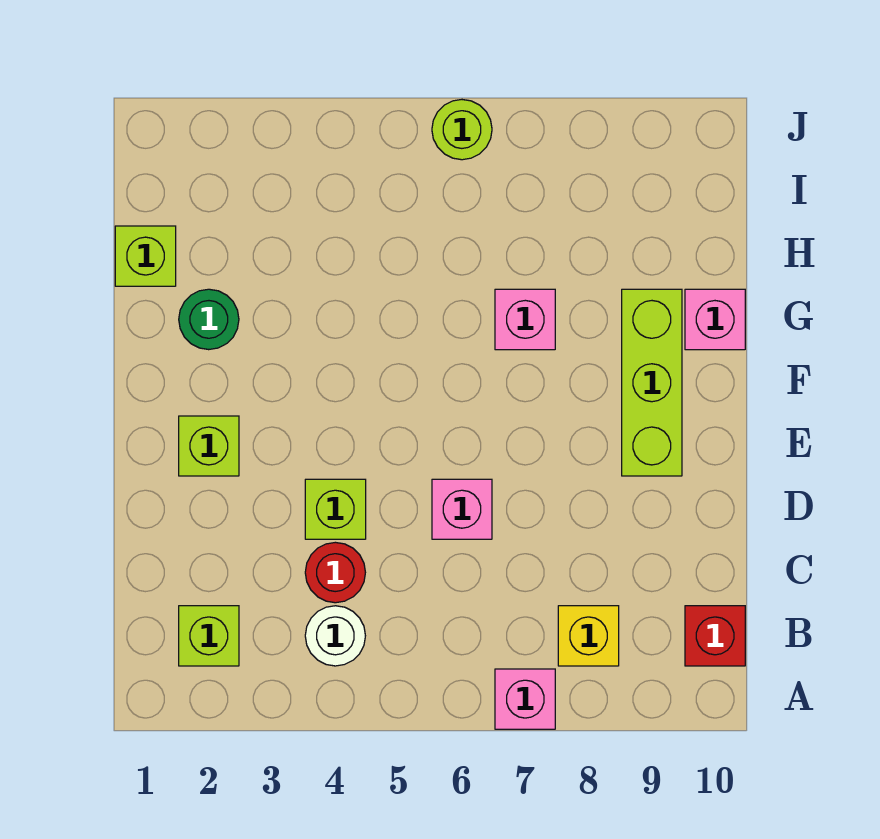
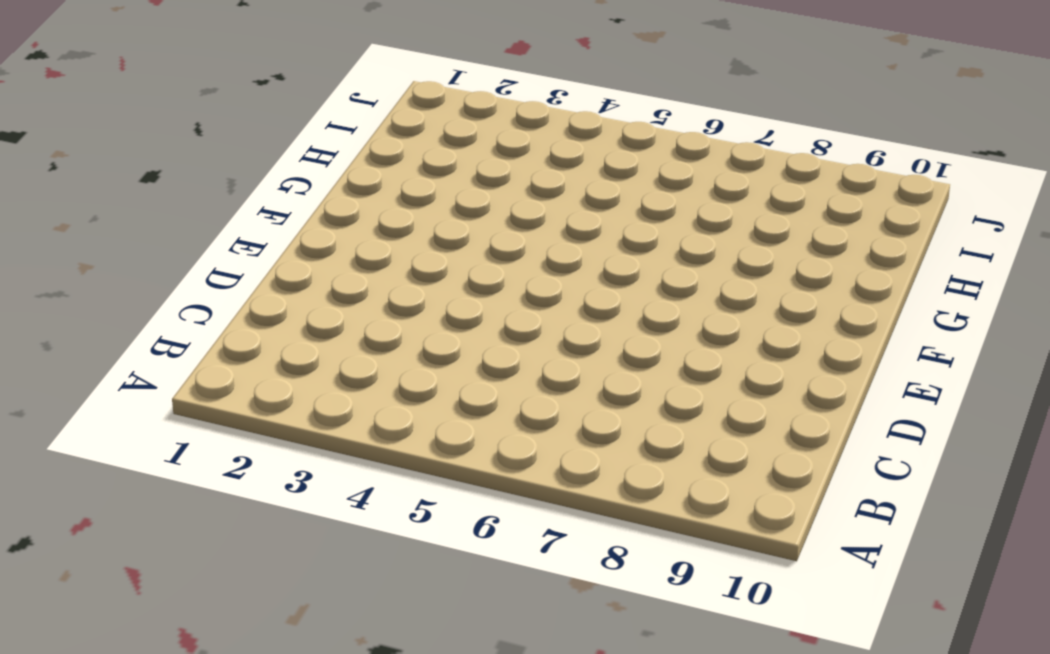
none -> pink brick A7 level 1
none -> lime brick B2 level 1
none -> white round brick B4 level 1

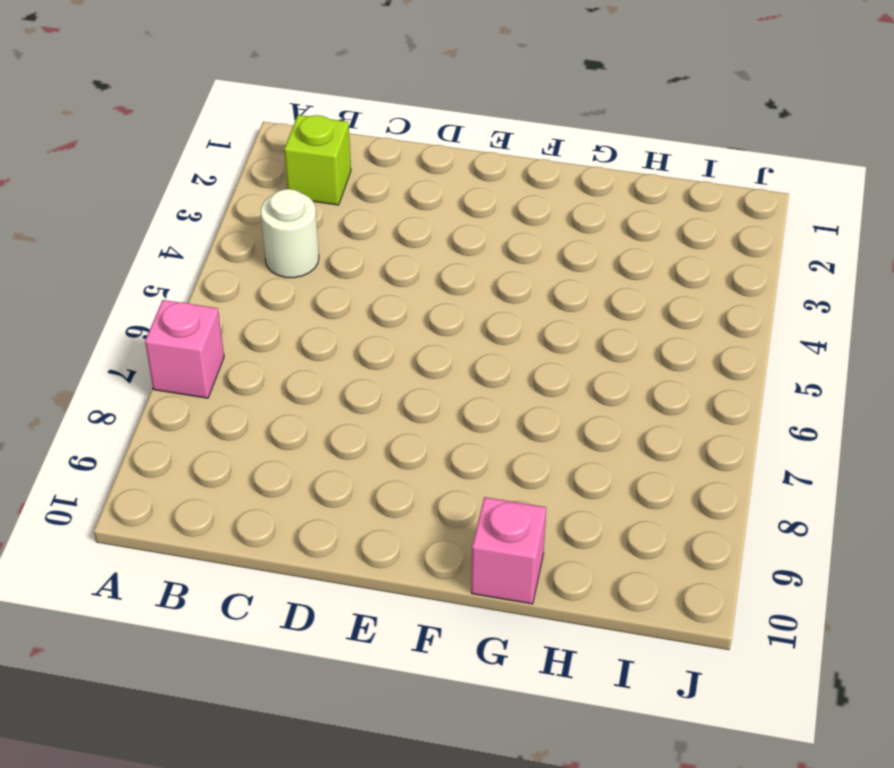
none -> yellow brick B8 level 1
none -> red brick B10 level 1
none -> red round brick C4 level 1

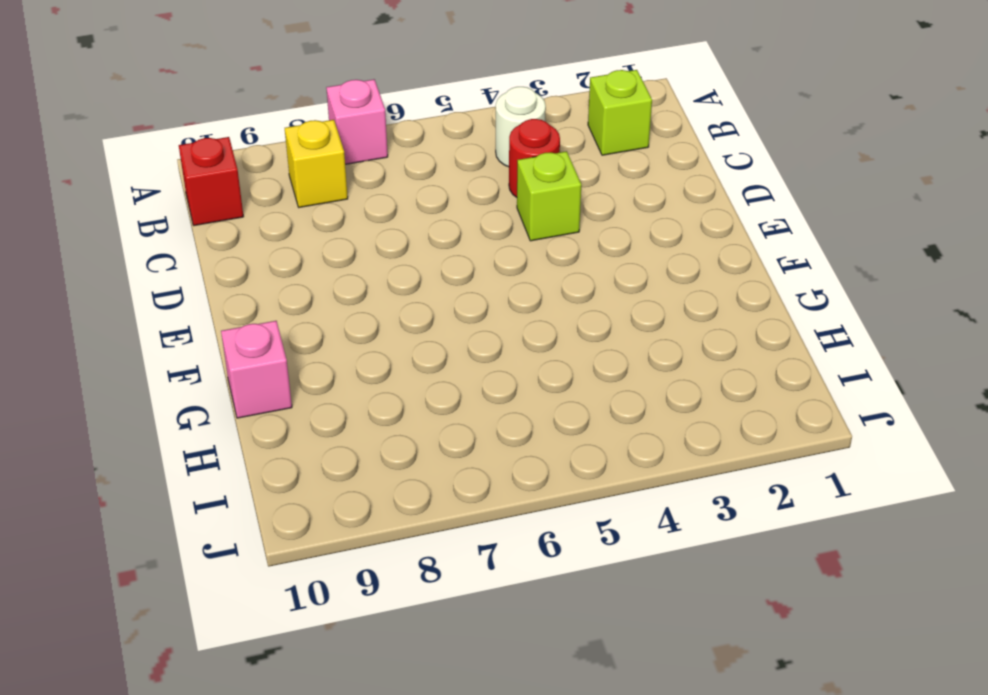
none -> pink brick D6 level 1
none -> lime brick E2 level 1
none -> lime brick E9:G9 level 1

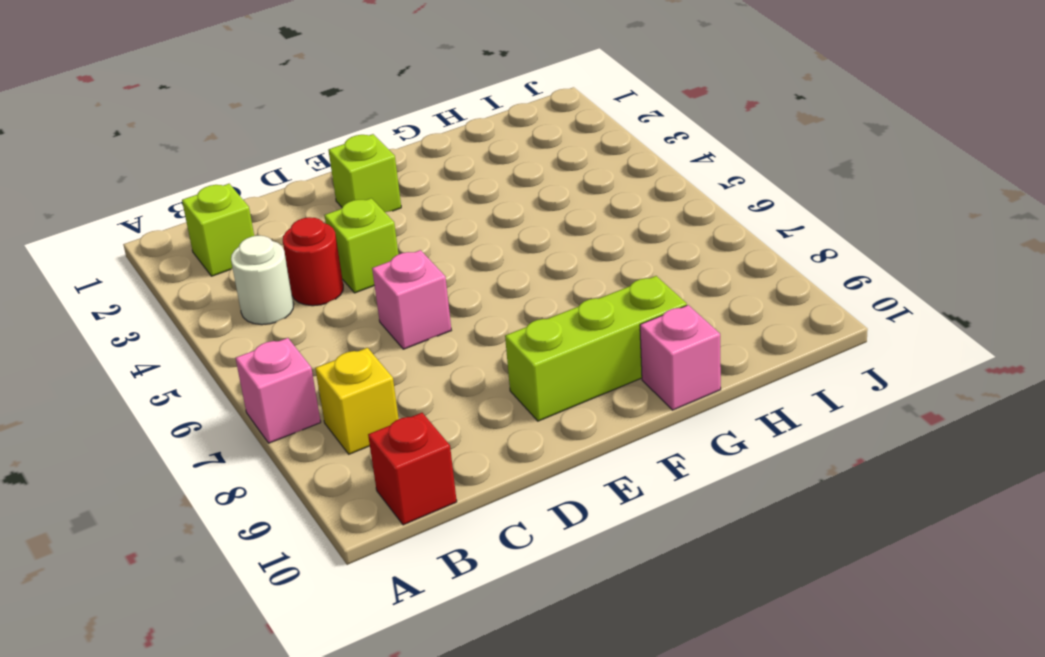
none -> green round brick G2 level 1
none -> pink brick G7 level 1
none -> lime brick H1 level 1

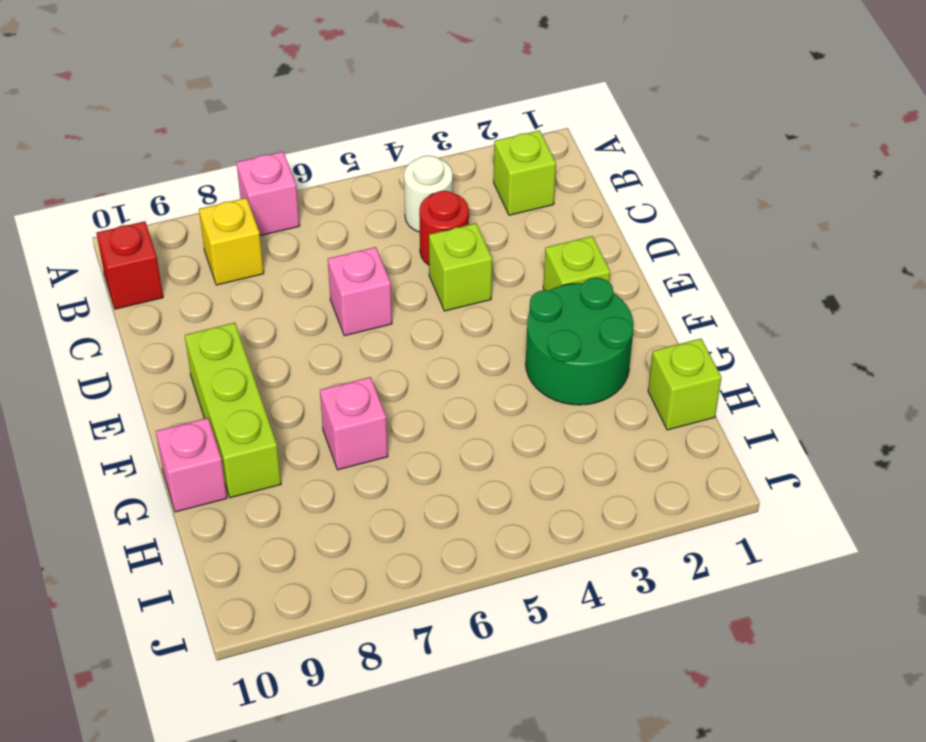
green round brick F2:G3 level 1 -> green round brick G2 level 1
none -> lime round brick J6 level 1

